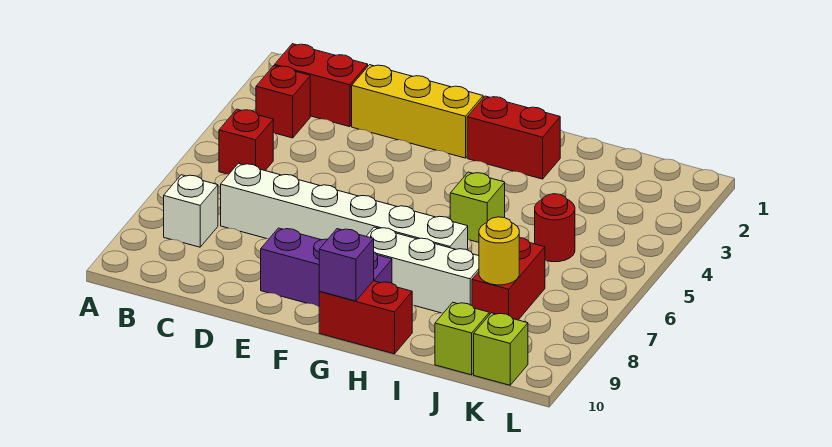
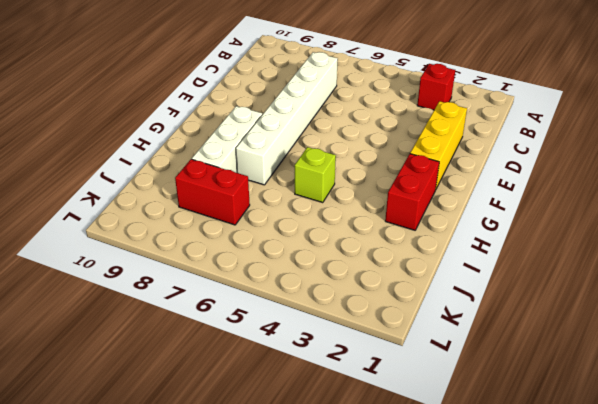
none -> red brick B2:C2 level 1
none -> red brick B5 level 1
none -> white brick B8 level 1

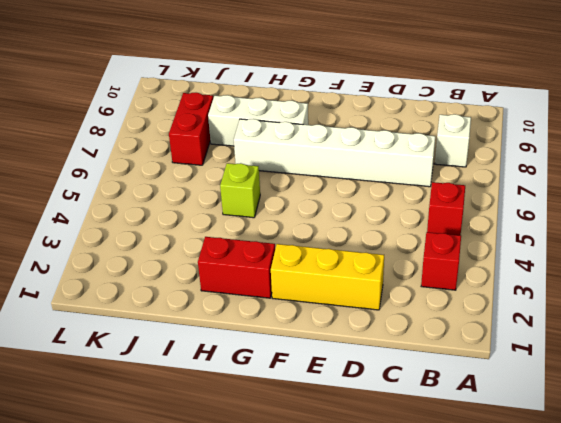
none -> red brick B2:C2 level 1
none -> purple brick E9:G9 level 1
none -> red brick G10:H10 level 1

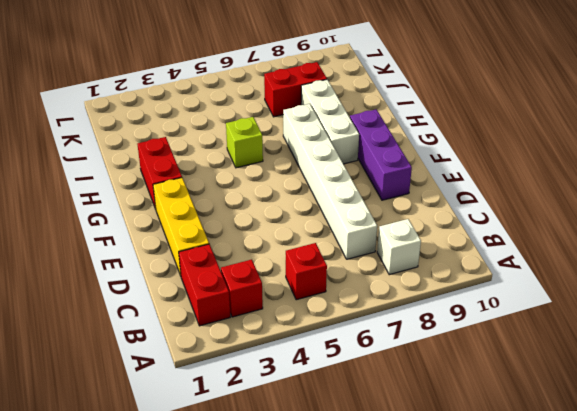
none -> red brick G10:H10 level 1
none -> red round brick J5 level 1
none -> lime brick J10 level 1

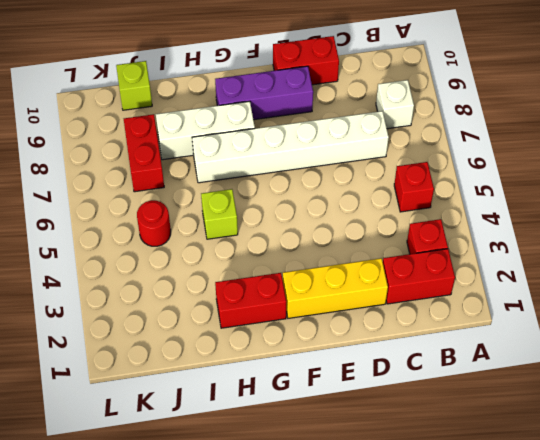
red brick D10:E10 level 1 -> red brick G10:H10 level 1
none -> lime brick K10 level 1
none -> purple brick G10 level 2
none -> yellow round brick J8 level 2

